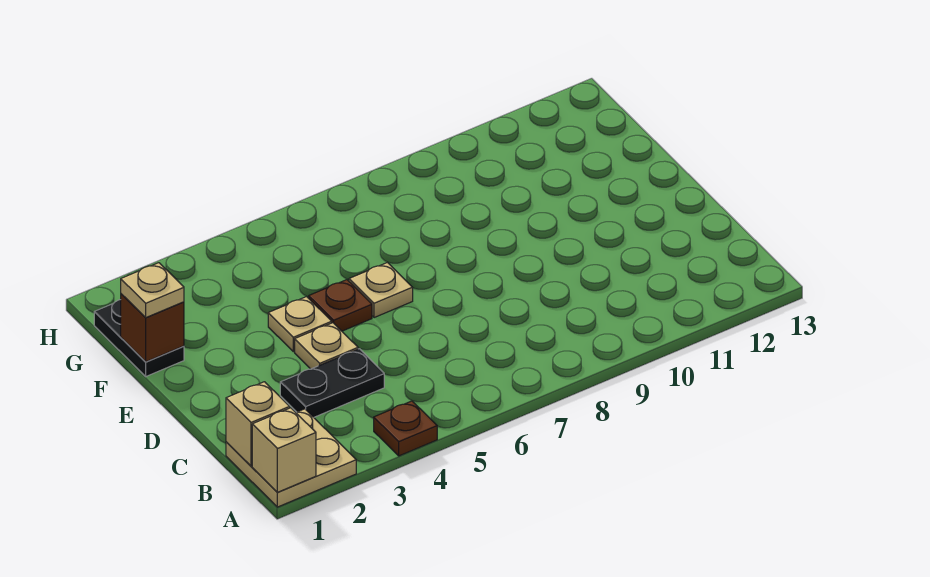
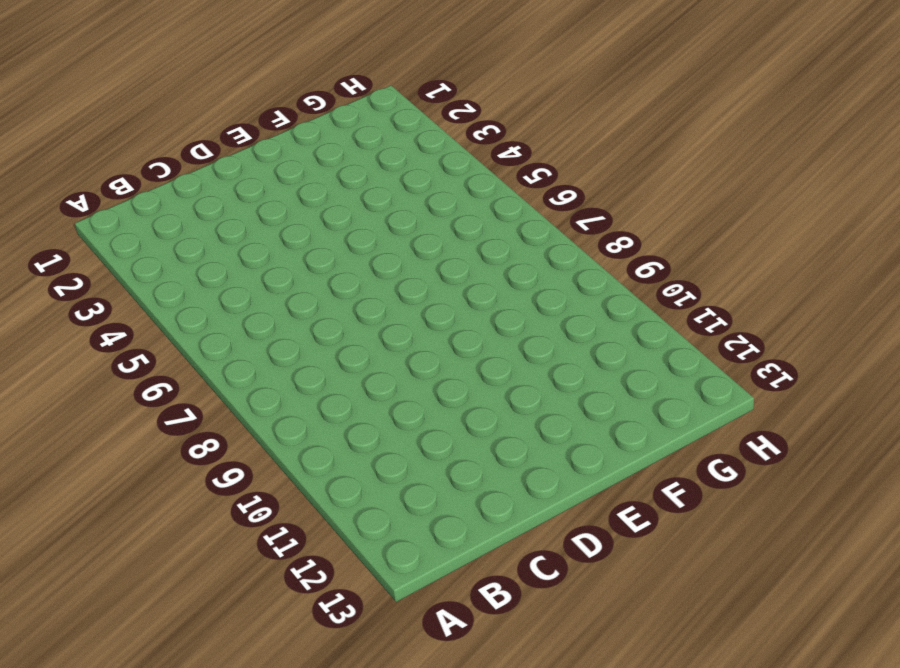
none -> tan plate A1:B2 level 1
none -> brown plate A4 level 1
none -> black plate C3:C4 level 1

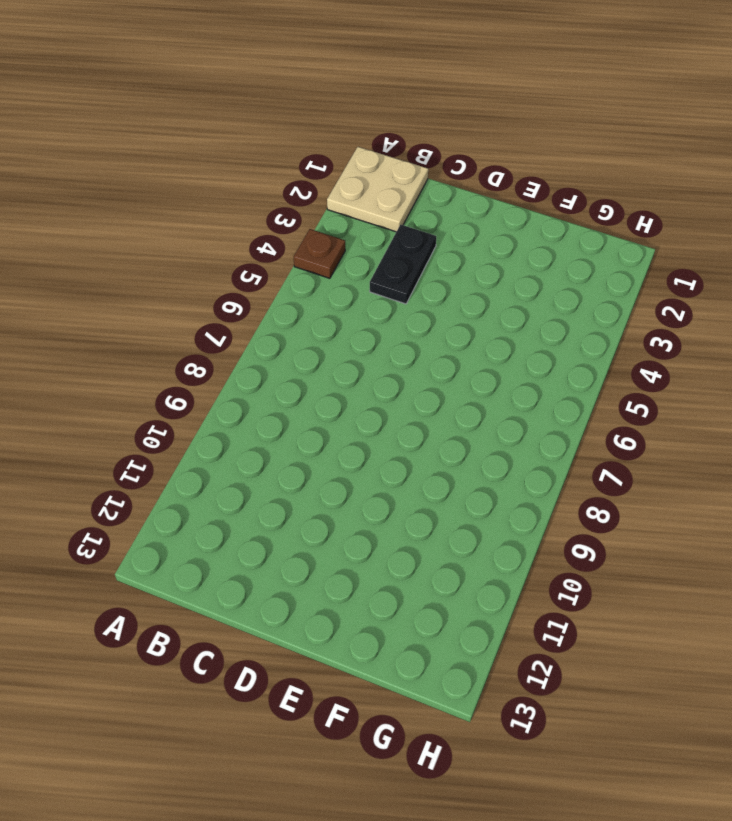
none -> tan plate D4 level 1
none -> tan plate E4 level 1
none -> brown plate E5 level 1

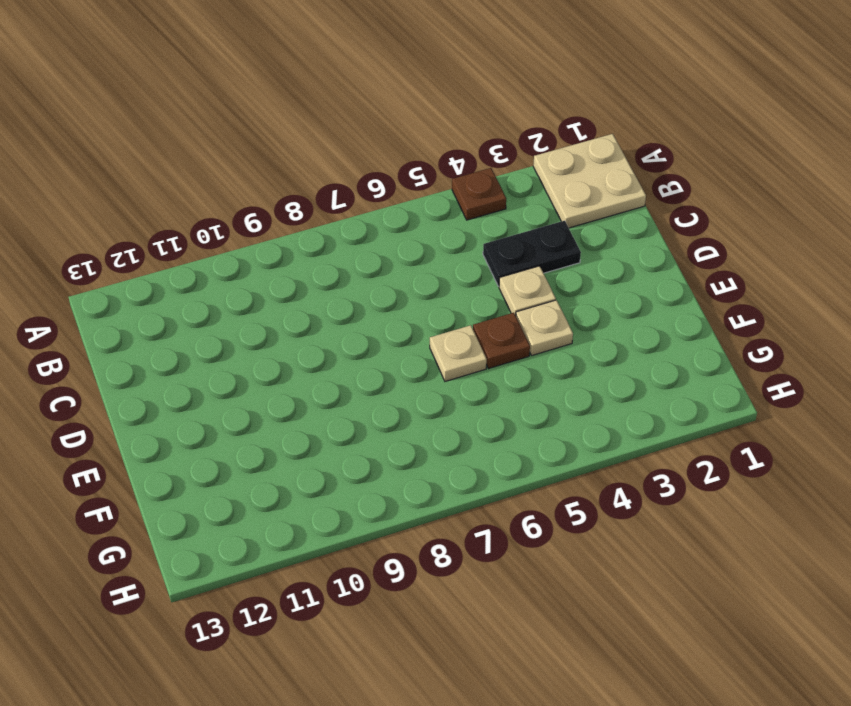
none -> black plate F1:G1 level 1
none -> tan brick A1 level 2
none -> tan brick B1 level 2

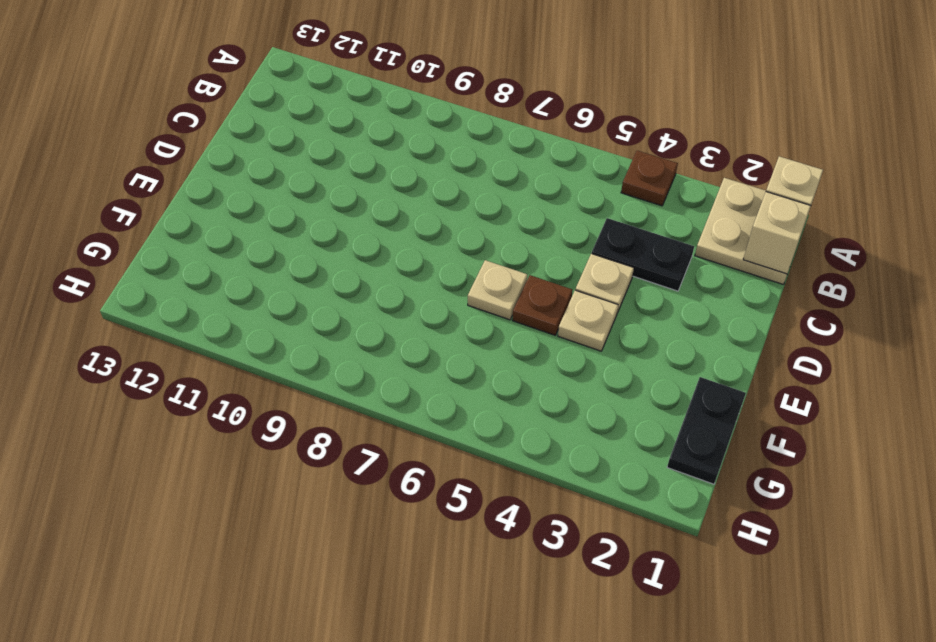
none -> brown brick F1 level 2
none -> tan plate F1 level 3

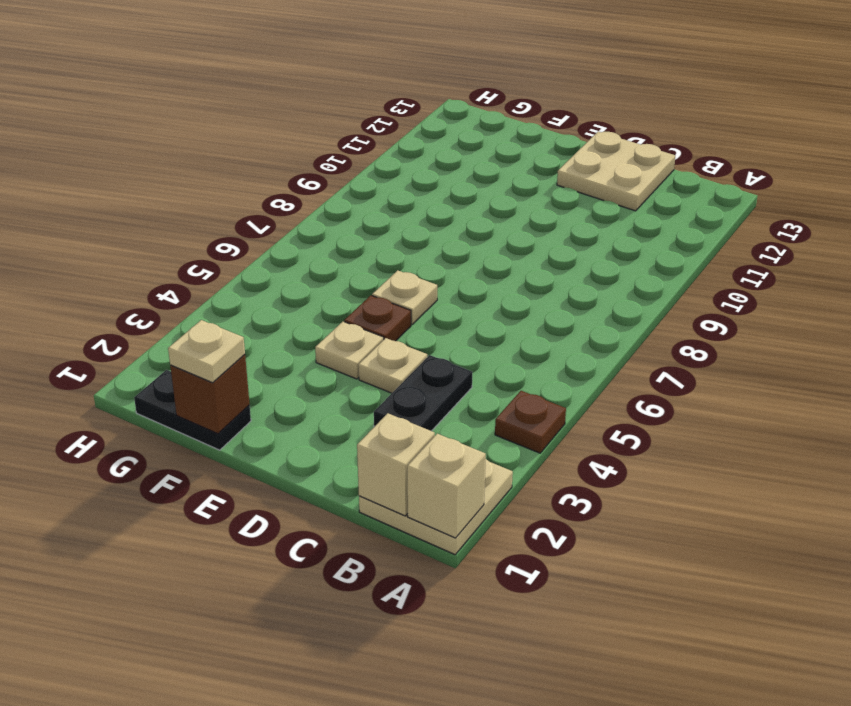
tan plate C12:D13 level 1 -> none

